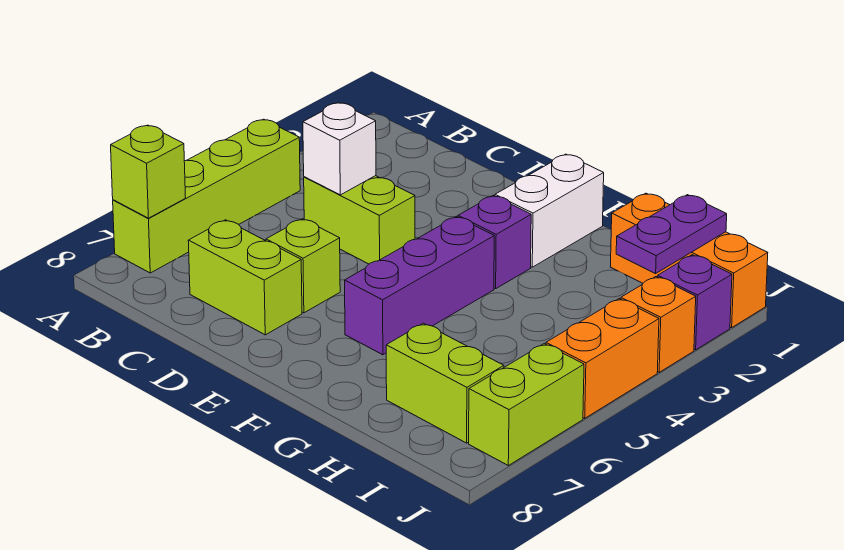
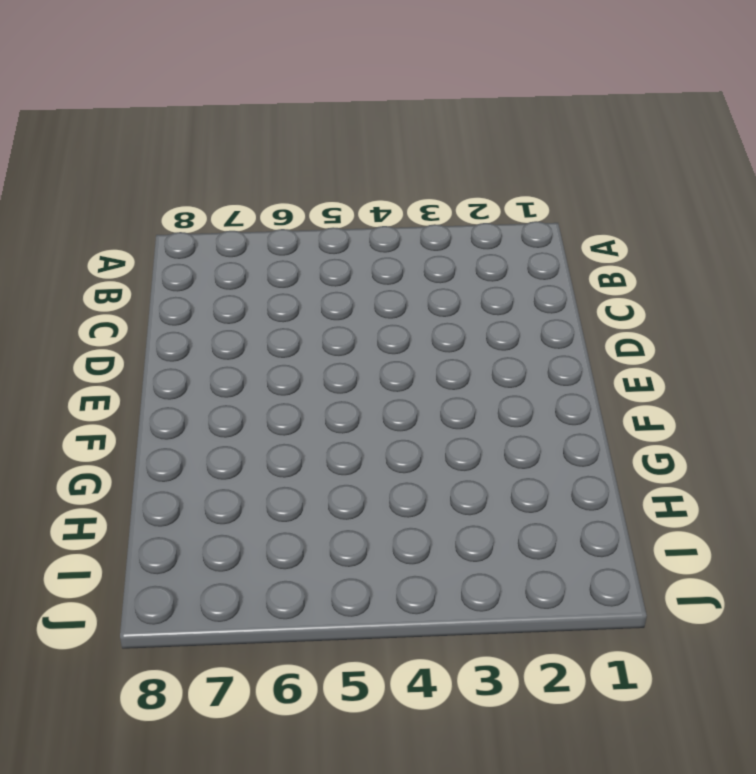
none -> lime brick A4:A7 level 1
none -> lime brick C4:D4 level 1
none -> lime brick C7:D7 level 1

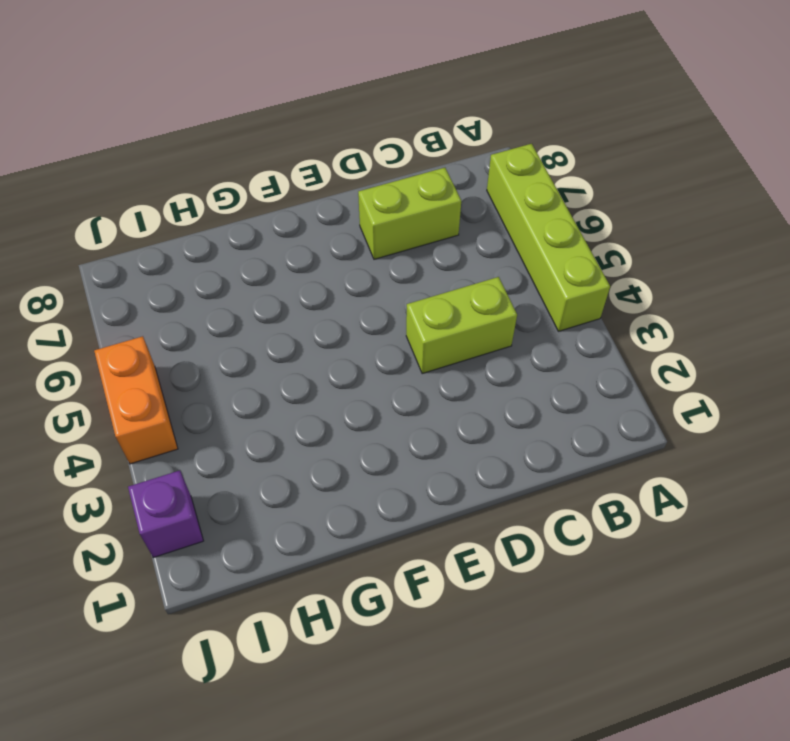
none -> lime brick D6 level 1
none -> white brick F1:F2 level 1
none -> purple brick F3 level 1

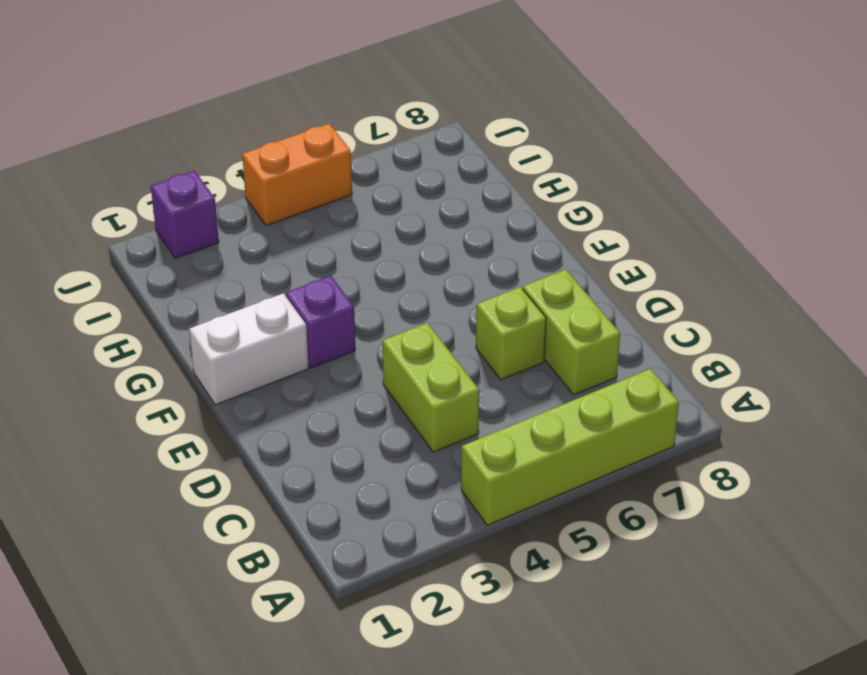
none -> purple brick F4:F6 level 1
none -> orange brick H1:J1 level 1
none -> lime brick H7:I7 level 1

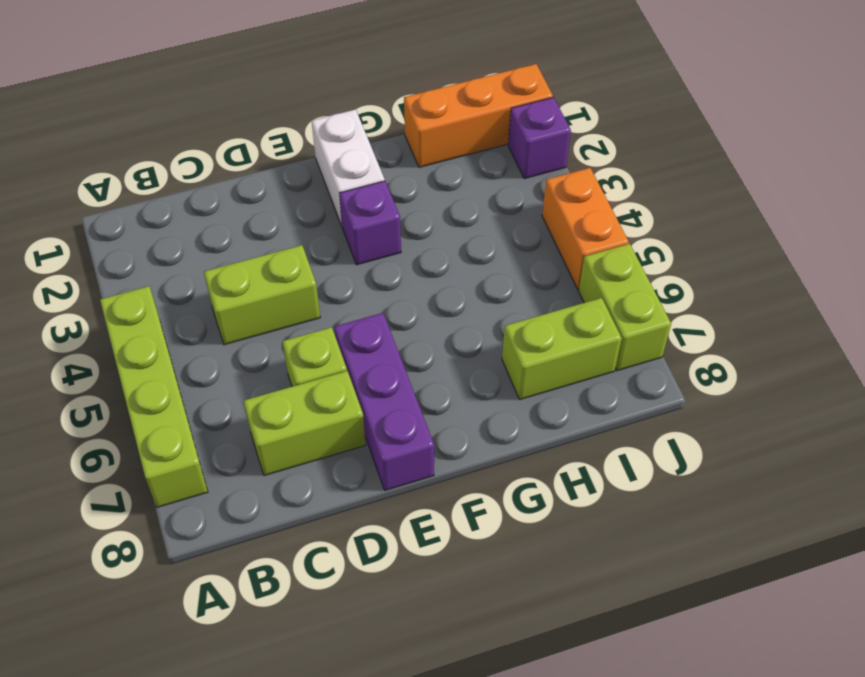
purple brick E6:E8 level 1 -> purple brick F4:F6 level 1
none -> orange brick J3 level 1
none -> lime brick A7 level 2
none -> white brick C4 level 2

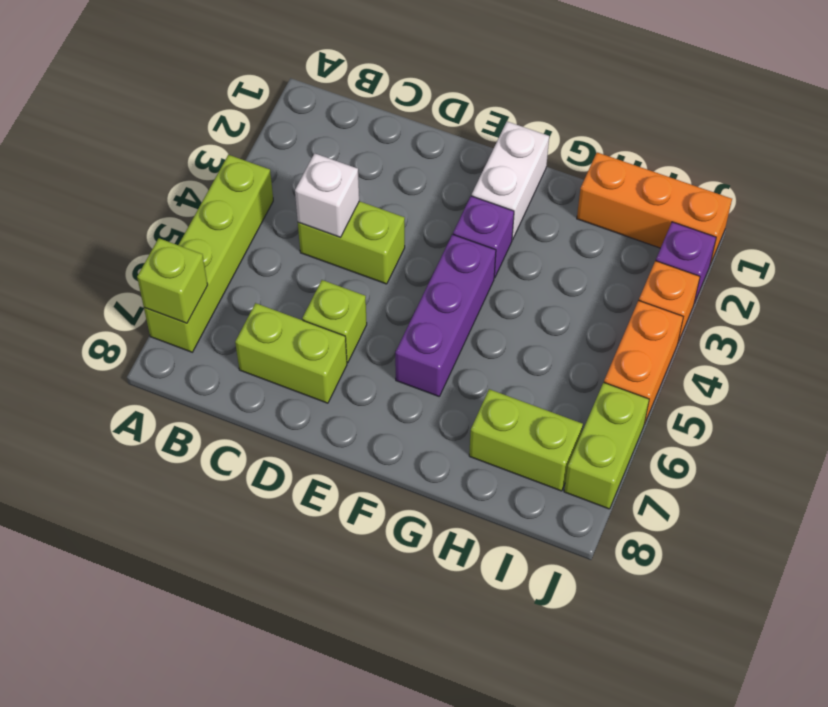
none -> purple plate I1:I2 level 2

